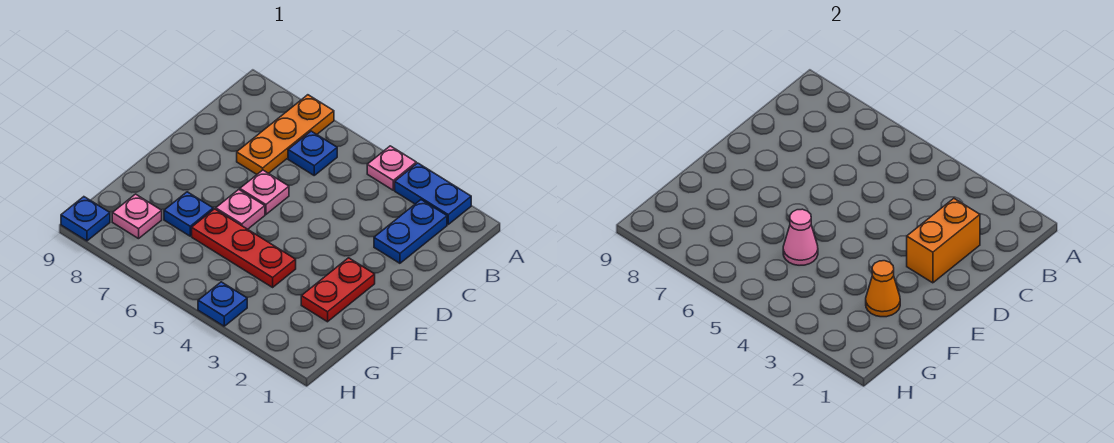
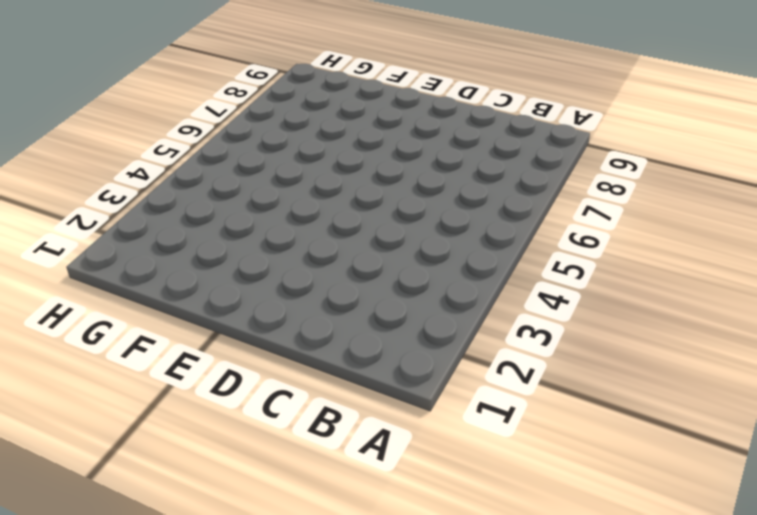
none -> blue plate A2:A3 level 1
none -> pink plate A4 level 1
none -> orange plate A7:C7 level 1

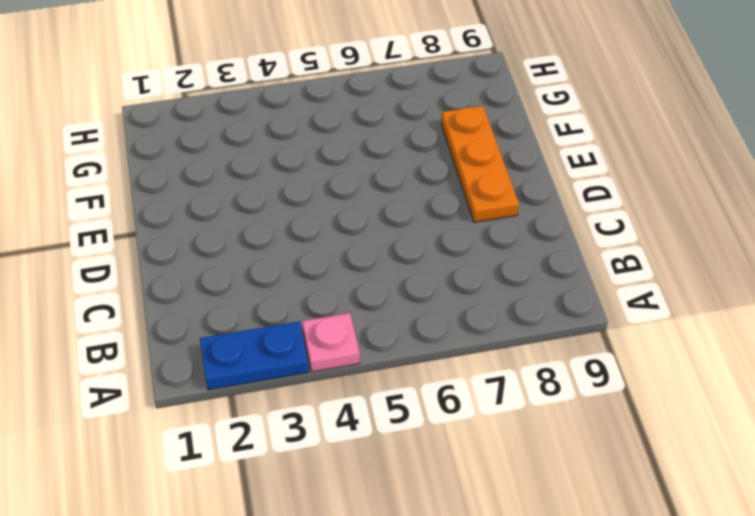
orange plate D8:F8 level 1 -> orange plate A7:C7 level 1
none -> blue plate B2:C2 level 1
none -> blue plate B6 level 1
none -> pink plate D6 level 1

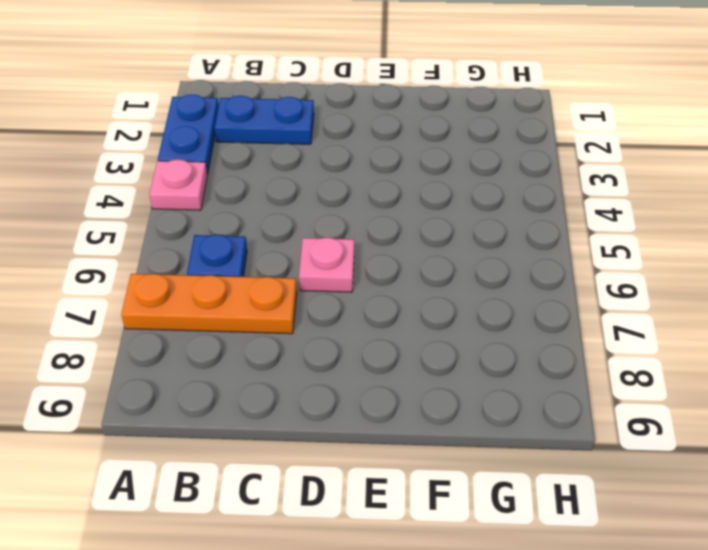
none -> red plate E2:F2 level 1
none -> pink plate E6 level 1
none -> red plate F4:F6 level 1

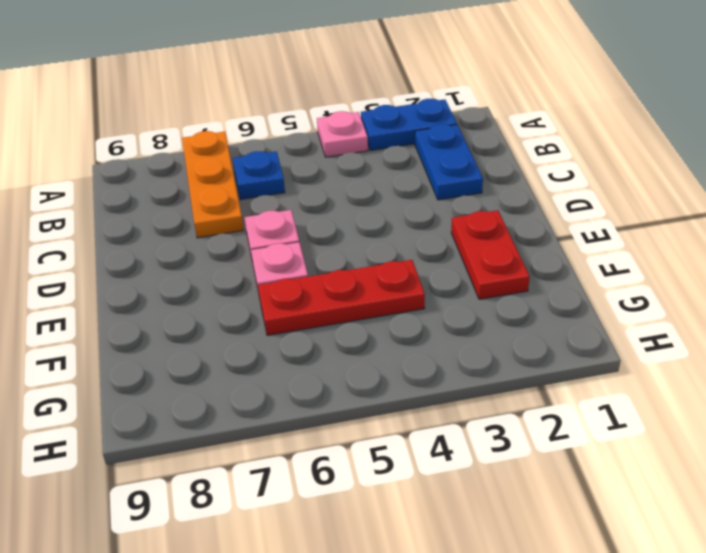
none -> blue plate F7 level 1
none -> pink plate G8 level 1
none -> blue plate H4 level 1

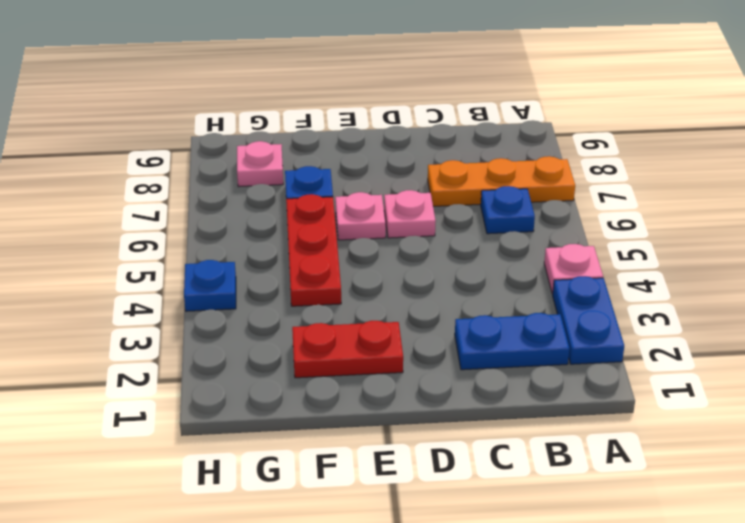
none -> blue plate H9 level 1
none -> orange brick C2:D2 level 2
none -> orange cone F2 level 2

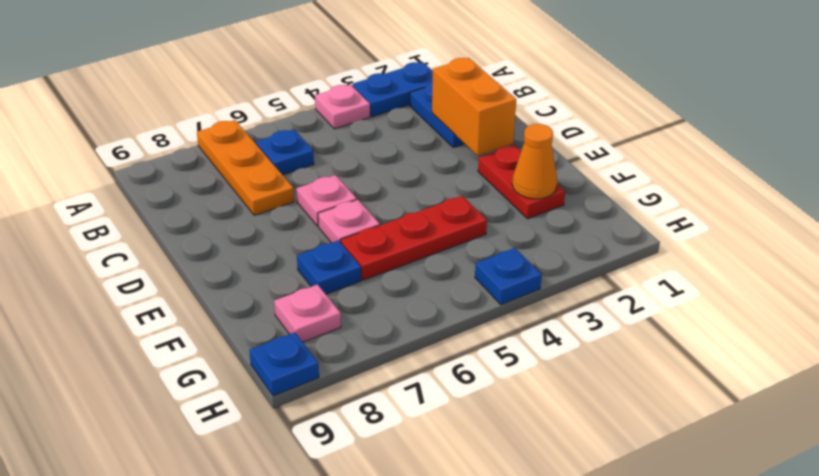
none -> pink cone F5 level 2

